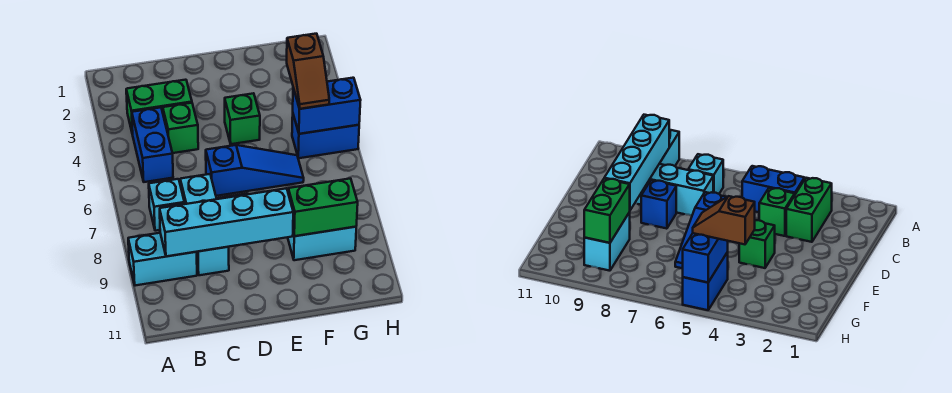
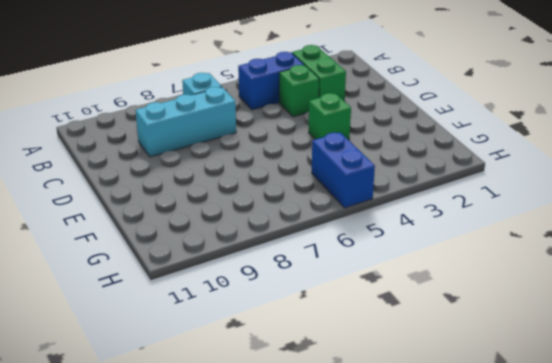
none -> cyan brick A9:B9 level 1
none -> blue slope D6:F6 level 1 top D
none -> blue brick D8 level 1

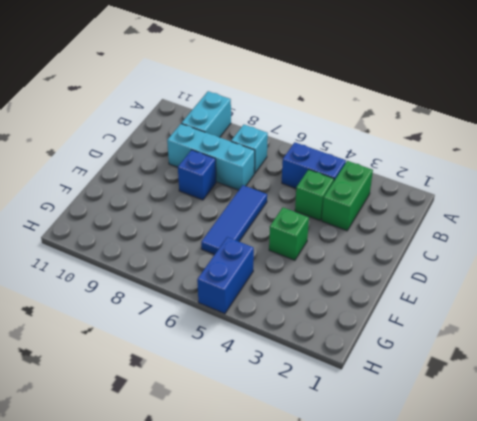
blue tile D6:F6 level 1 -> blue slope D6:F6 level 1 top D
none -> cyan brick F9:G9 level 1
none -> cyan brick B9:E9 level 2
none -> green brick F9:G9 level 2

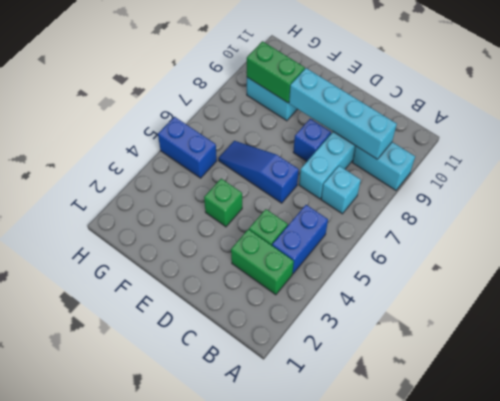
none -> blue brick G5:H5 level 2
none -> brown slope G4:G5 level 3 top 4

